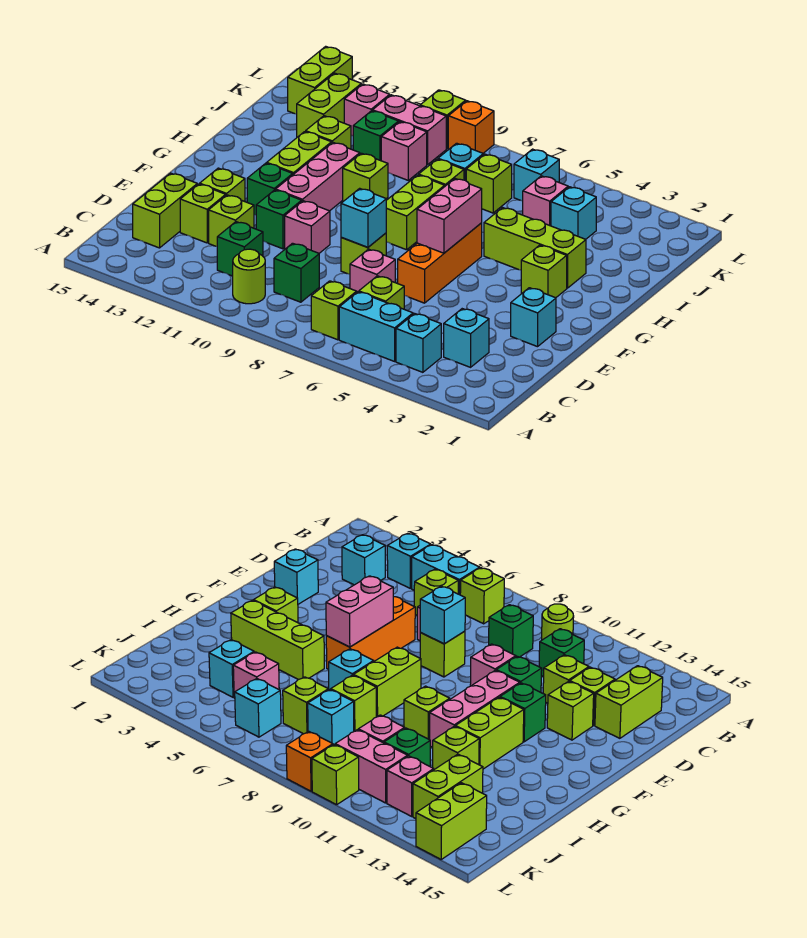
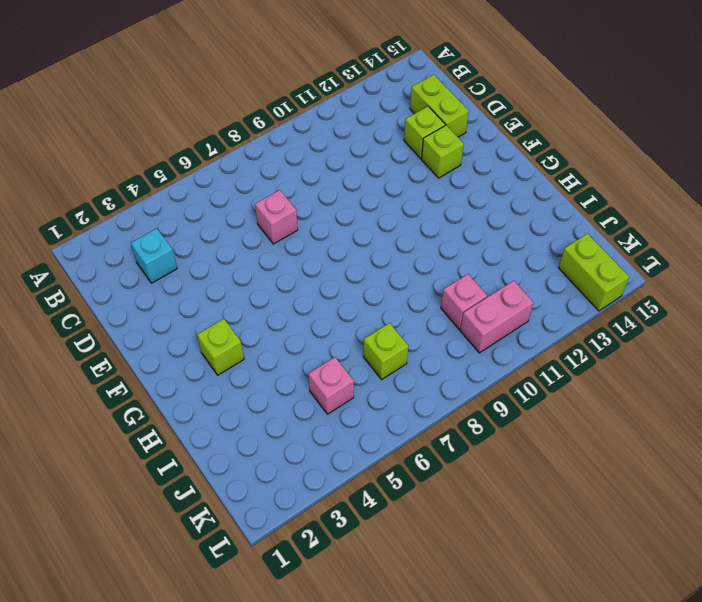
none -> cyan brick B4 level 1
none -> cyan brick B5:B6 level 1
none -> lime brick B7 level 1
none -> lime round brick B10 level 1

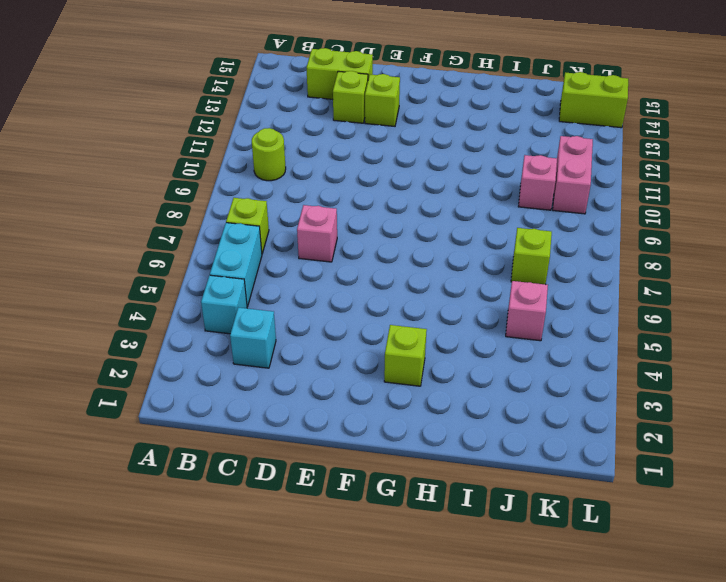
none -> lime brick C6 level 1
none -> green brick C9 level 1
none -> green brick C11 level 1
none -> lime brick D12 level 1

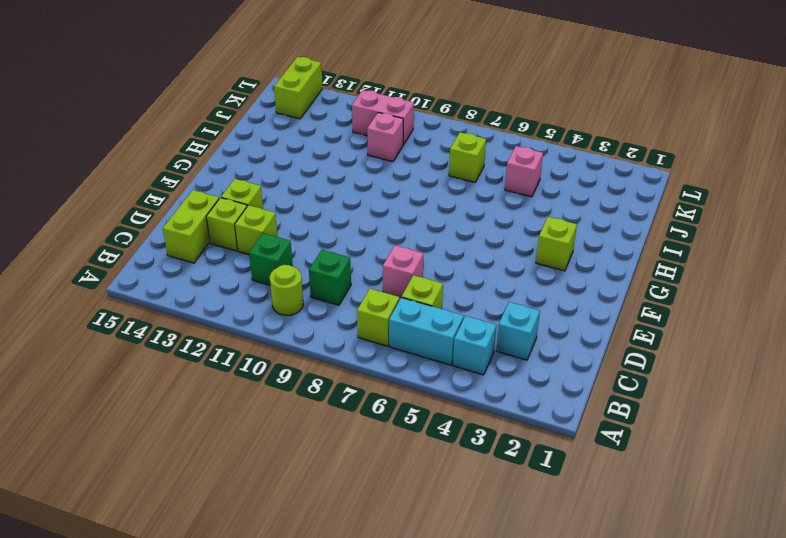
none -> cyan brick E2 level 1
none -> orange brick E6:G6 level 1
none -> lime brick E8 level 1
none -> pink brick E10 level 1

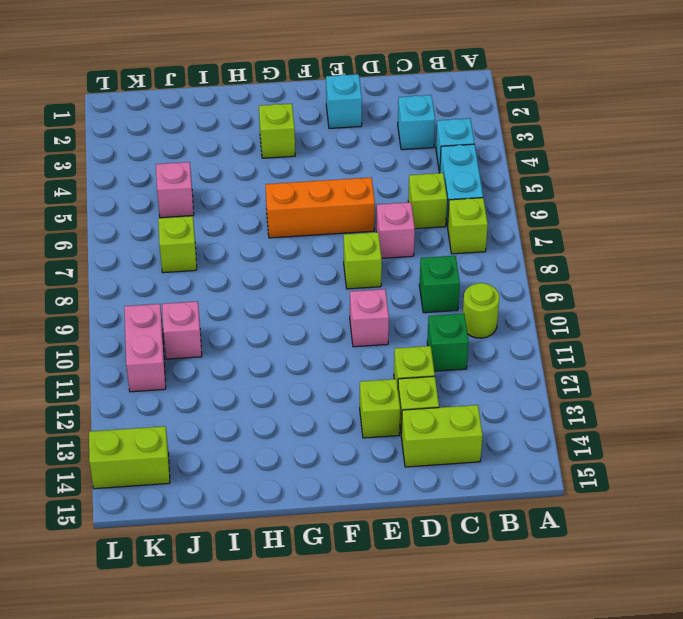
none -> green brick E11 level 1
none -> pink brick F11:H11 level 1
none -> green brick F12 level 1
none -> lime brick G8:H8 level 1

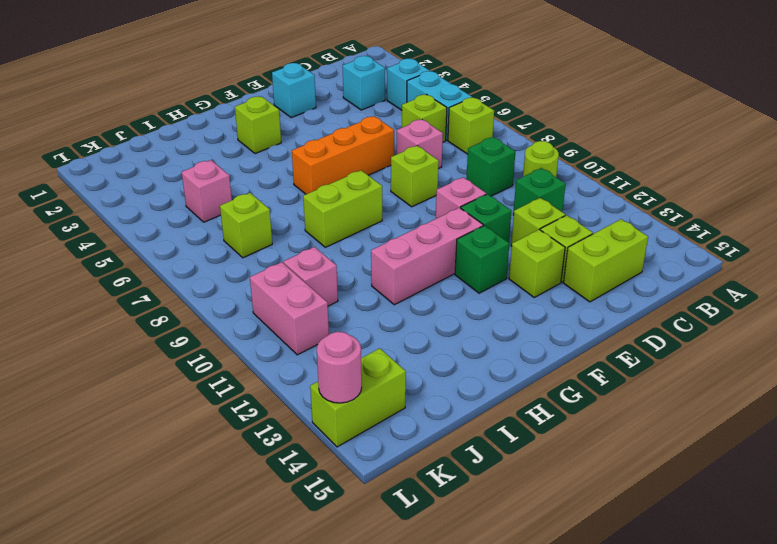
pink round brick L14 level 2 -> none
none -> lime brick G12:H12 level 1
none -> lime brick H3:H5 level 1
none -> cyan brick H7 level 1
none -> lime brick H10 level 1

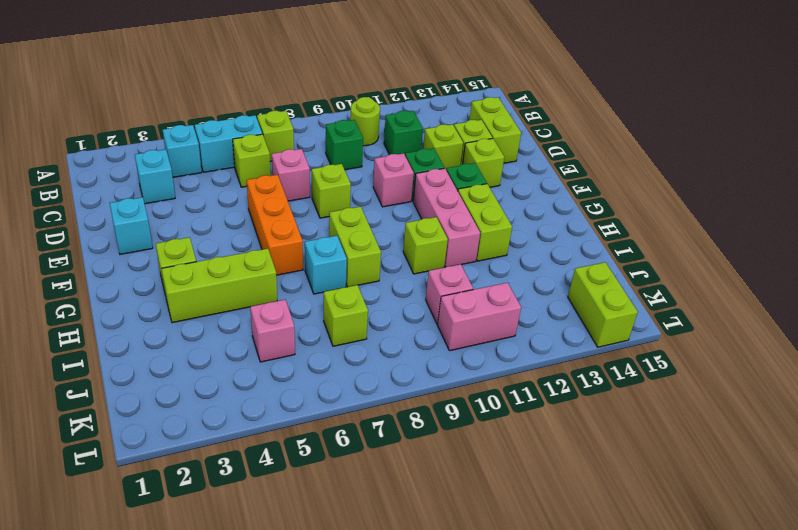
none -> lime brick I8 level 1
none -> lime brick I12 level 1
none -> cyan brick J4 level 1
none -> cyan brick J8 level 1

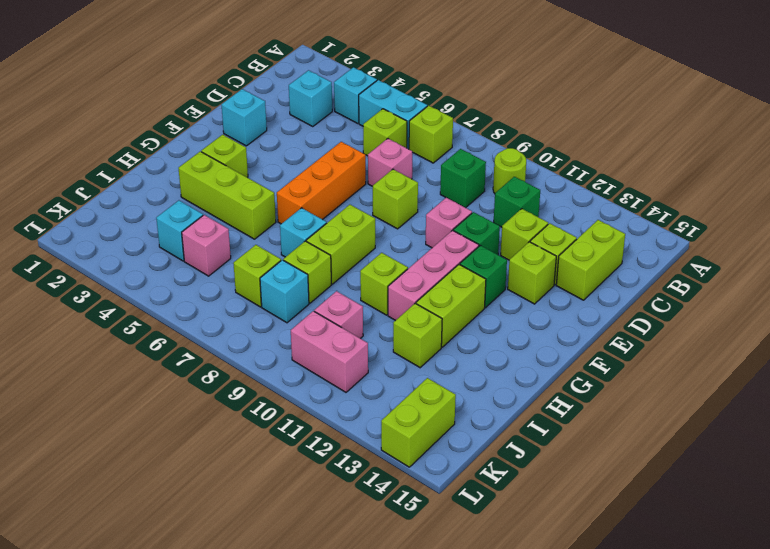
none -> green brick J11 level 1
none -> lime brick J13:K13 level 1
none -> cyan brick K6 level 1
none -> pink brick K12 level 1

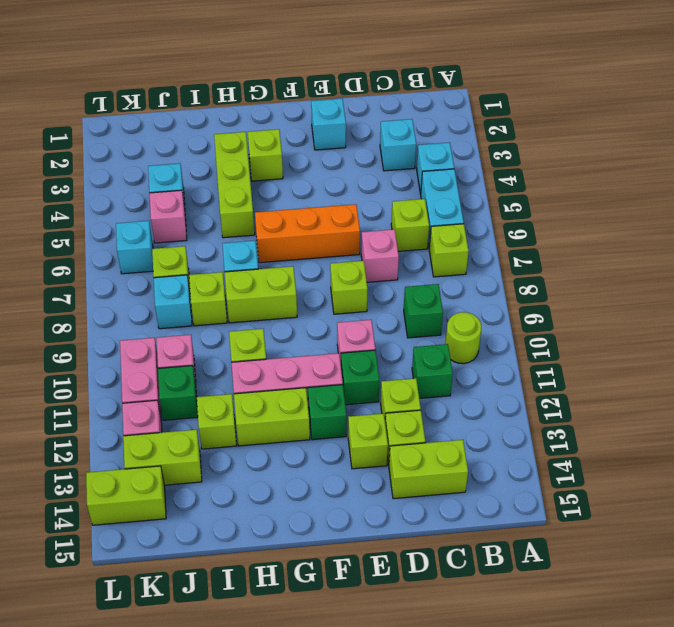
none -> orange brick L9 level 1
none -> lime brick L10 level 1
none -> cyan brick E8 level 2
none -> pink brick F6:G6 level 2

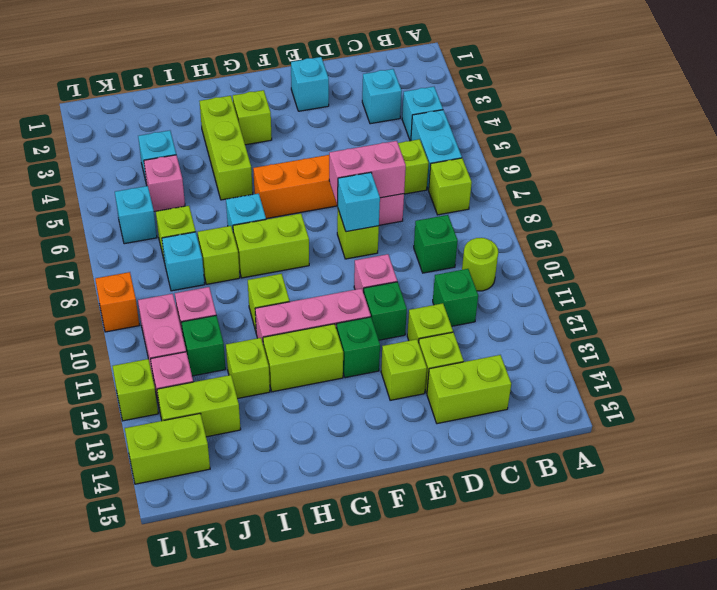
pink brick D7:E7 level 2 -> pink brick F6:G6 level 2
lime brick L12 level 1 -> lime brick L10 level 1

